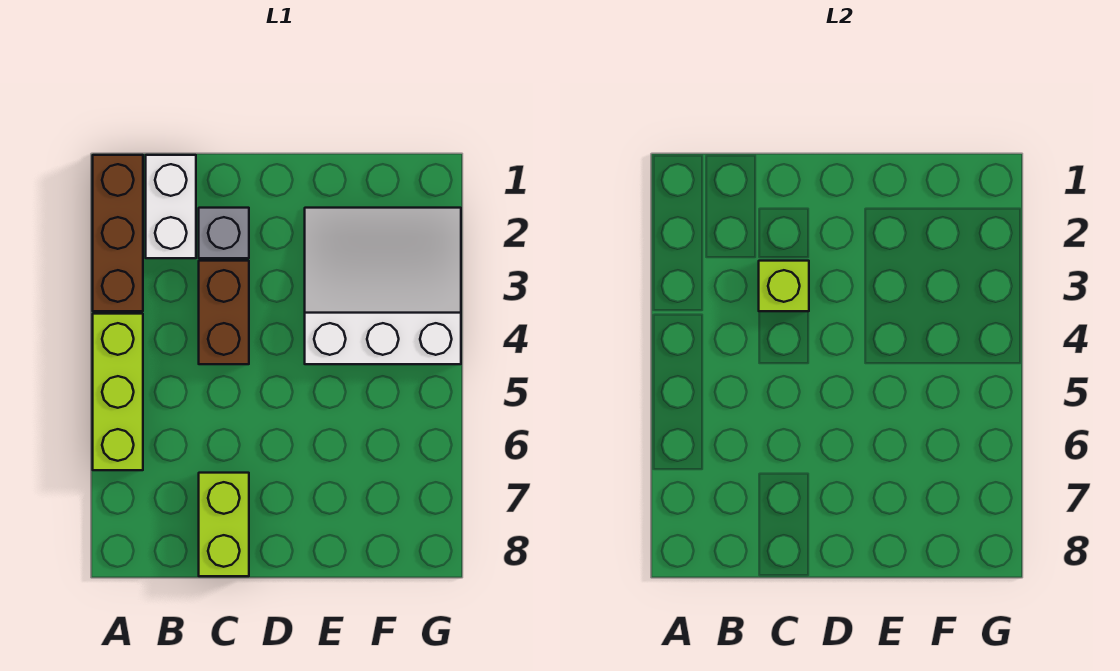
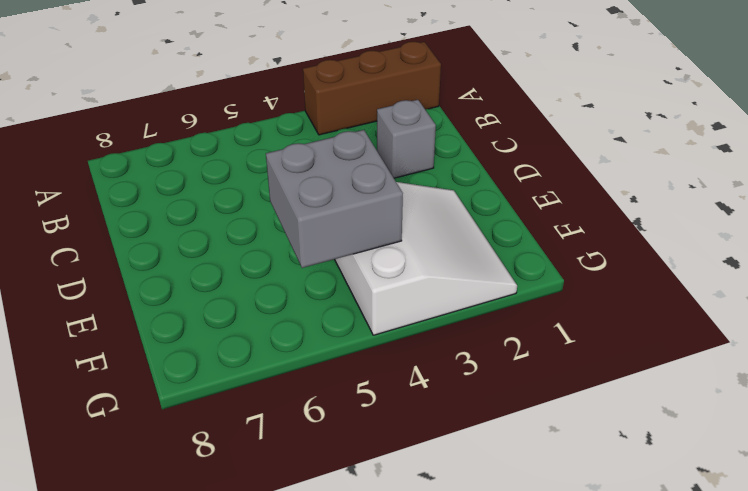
grey brick E4:F5 level 2 -> none
none -> lime brick A4:A6 level 1
none -> white brick B1:B2 level 1

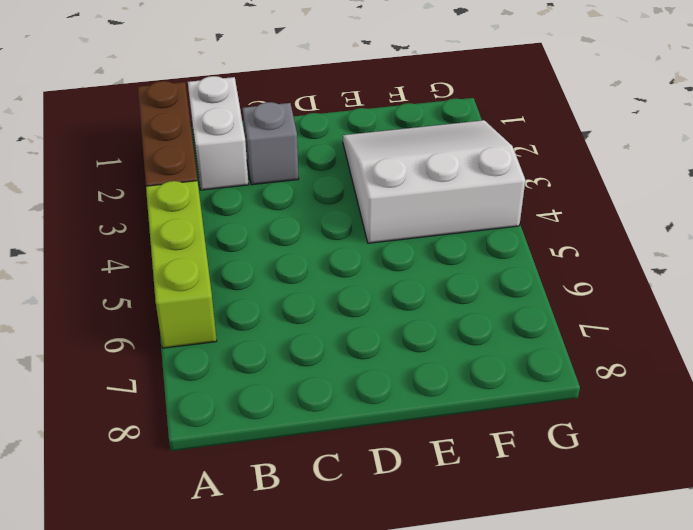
none -> brown brick C3:C4 level 1
none -> lime brick C7:C8 level 1

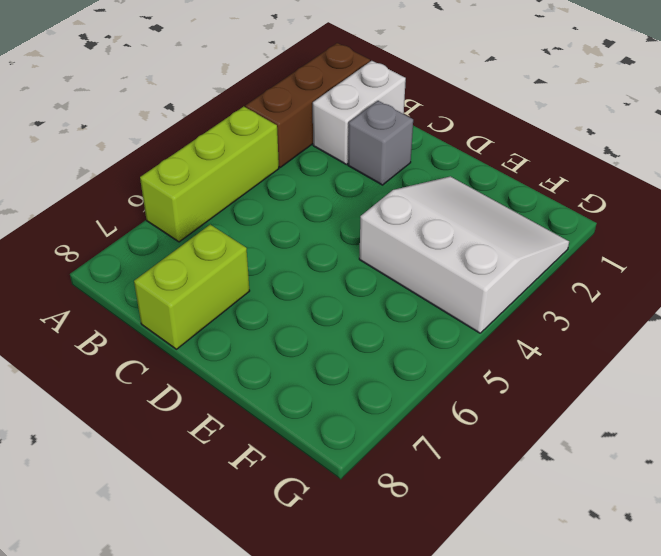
none -> brown brick C3:C4 level 1
none -> lime brick C3 level 2

